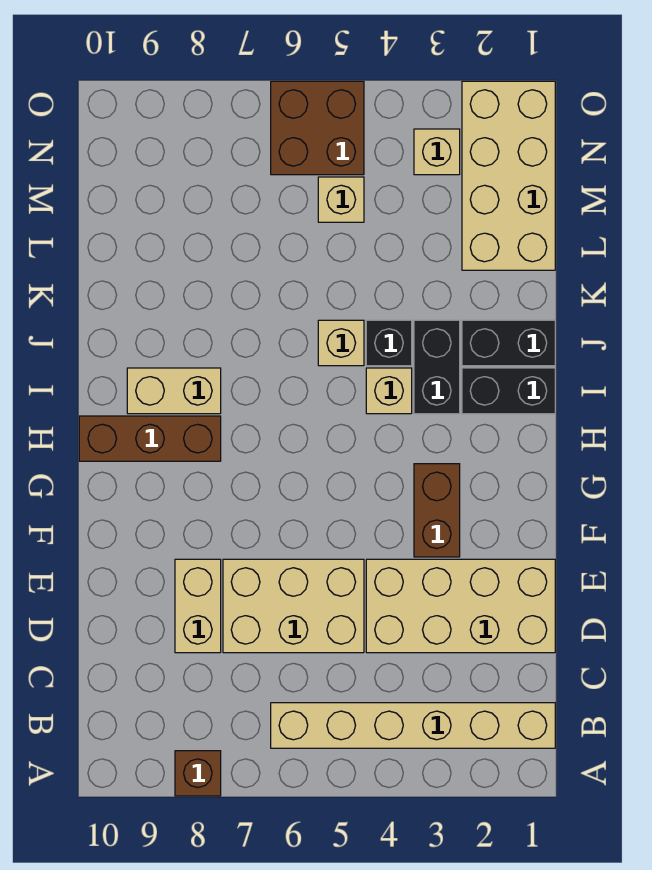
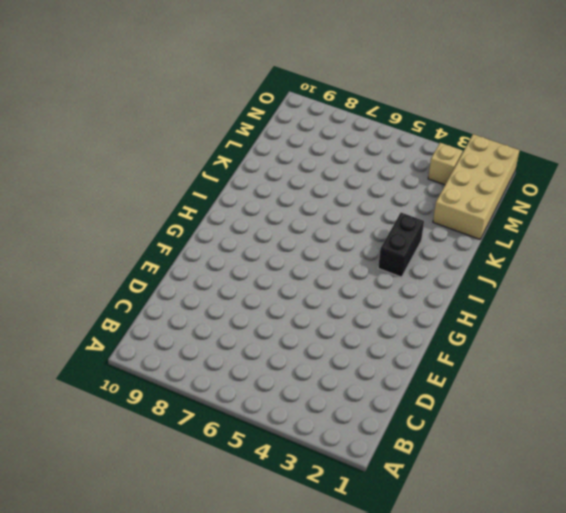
none -> brown brick A8 level 1
none -> tan brick B1:B6 level 1
none -> tan brick D1:E4 level 1

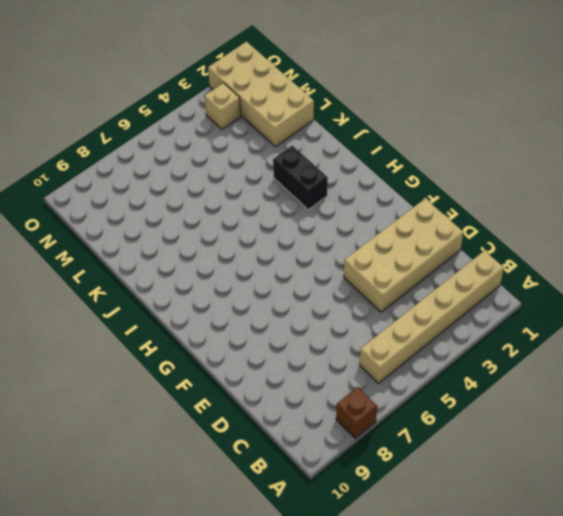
none -> tan brick D5:E7 level 1
none -> tan brick D8:E8 level 1
none -> brown brick F3:G3 level 1

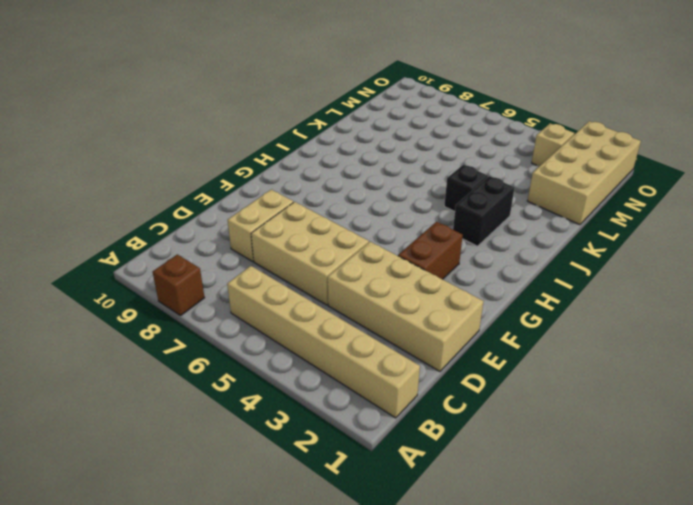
none -> brown brick H8:H10 level 1
none -> black brick I1:I2 level 1
none -> tan brick I4 level 1

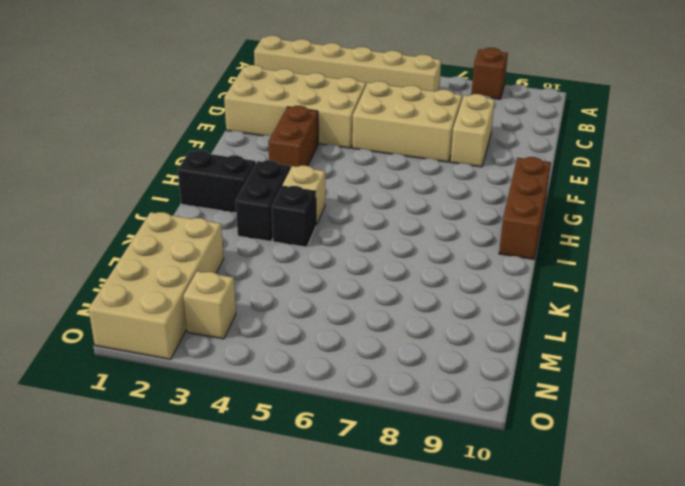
brown brick G10:I10 level 1 -> brown brick H8:H10 level 1
none -> tan brick I8:I9 level 1
none -> black brick J1:J2 level 1
none -> tan brick J5 level 1

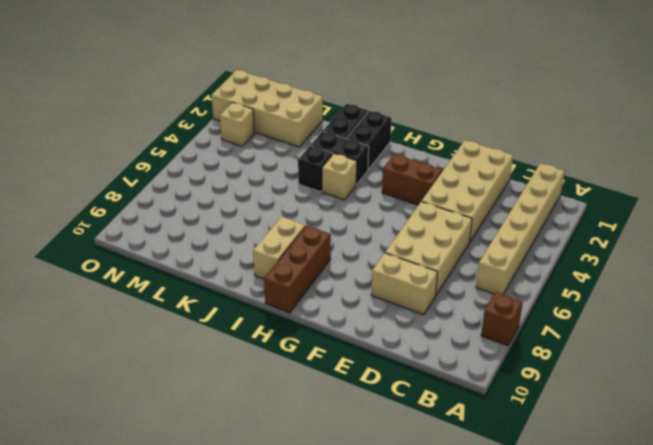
none -> tan brick J5 level 1
none -> tan brick M5 level 1
none -> brown brick N5:O6 level 1

